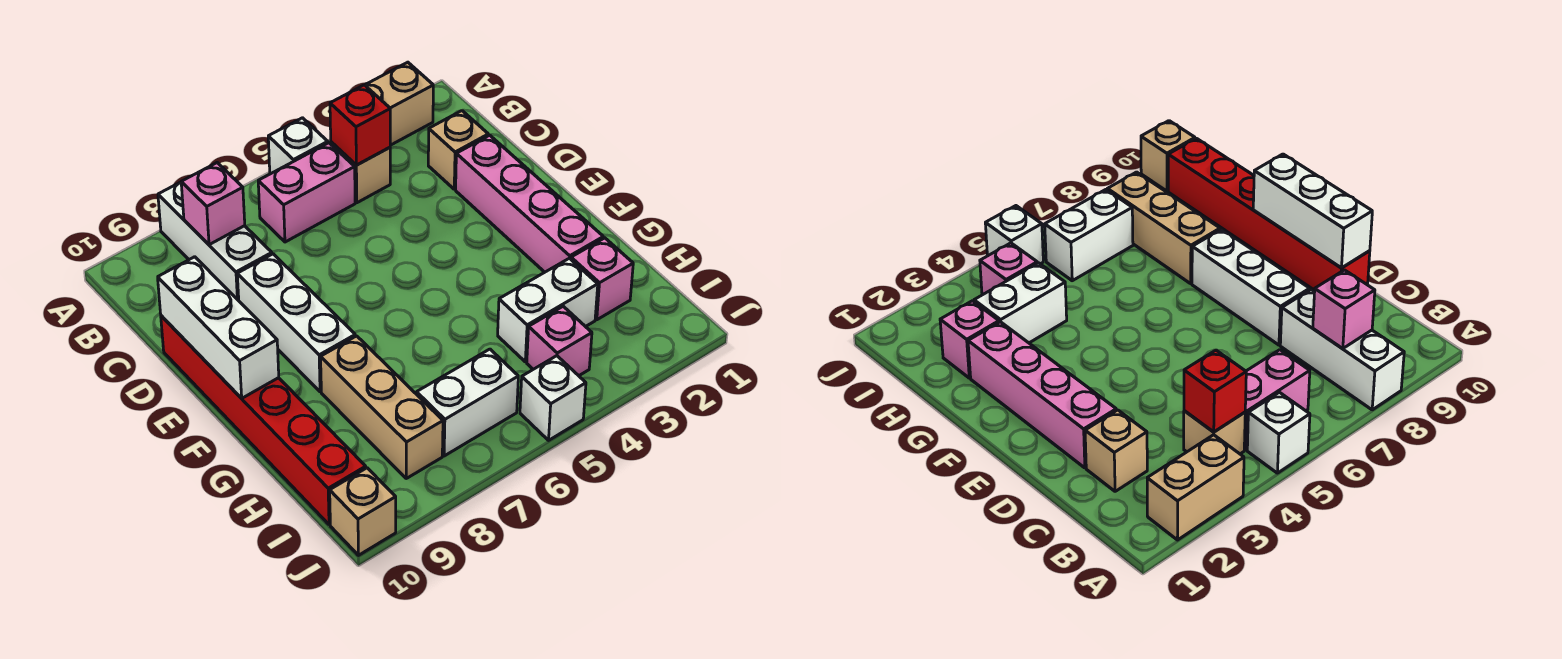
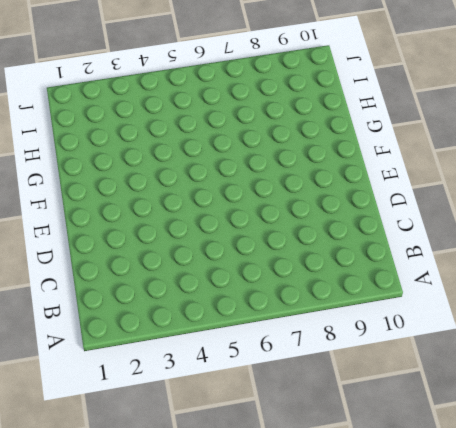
none -> tan brick A2:A3 level 1
none -> white brick A5 level 1
none -> white brick A8:C8 level 1

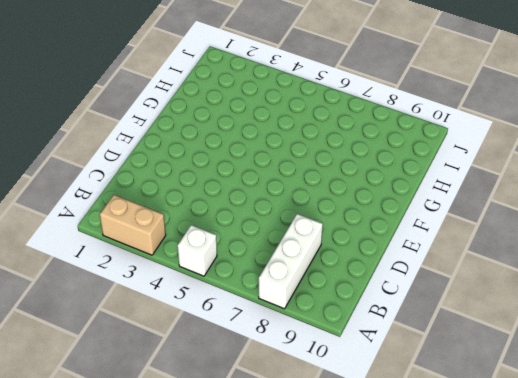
none -> tan brick B4 level 1
none -> pink brick B5:B6 level 1
none -> tan brick C2 level 1

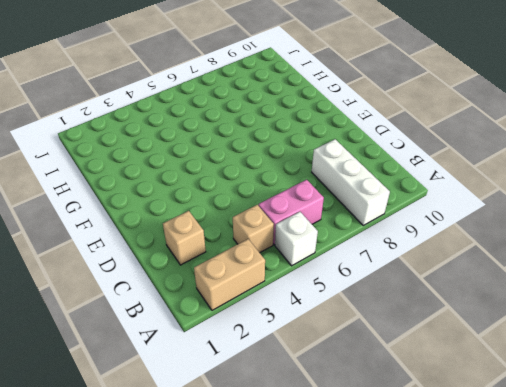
none -> pink brick D2:G2 level 1
none -> white brick D8:F8 level 1
none -> red brick D10:I10 level 1

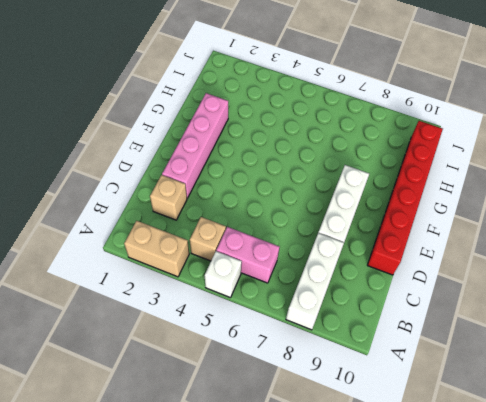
none -> tan brick G8:I8 level 1
none -> pink brick H2 level 1
none -> white brick H3:H4 level 1

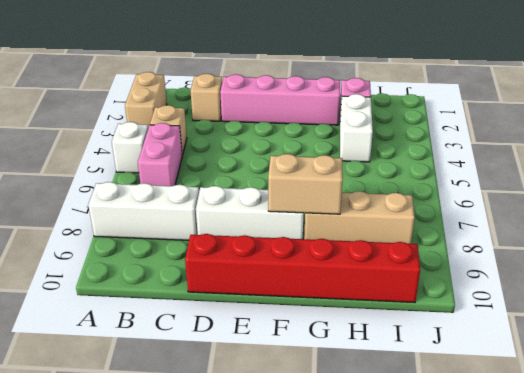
tan brick F8:G8 level 2 -> none
none -> pink brick I4 level 1
none -> white brick I6:I7 level 1
none -> white brick J5 level 1

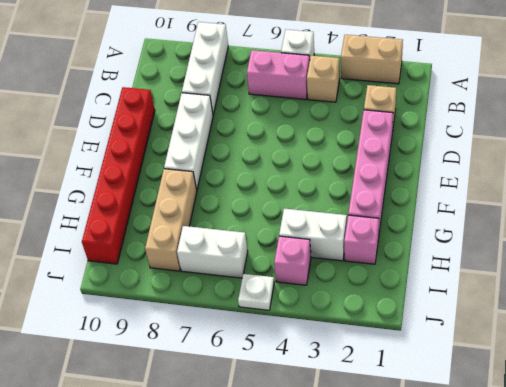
white plate J5 level 1 -> white brick J5 level 1
none -> tan brick J10 level 1
none -> red brick B4 level 2
none -> pink brick B8 level 2

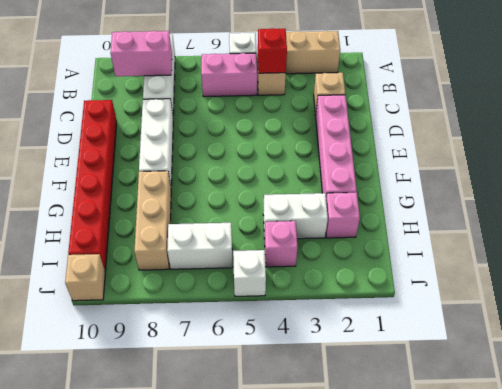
pink brick B8:B9 level 2 -> pink brick B8 level 2
none -> white brick D10:F10 level 2

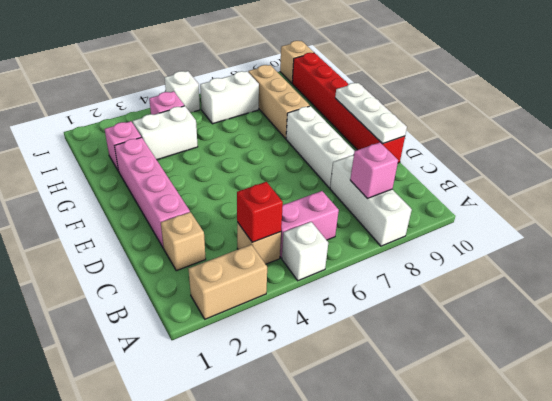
white plate D10:F10 level 2 -> white brick D10:F10 level 2

